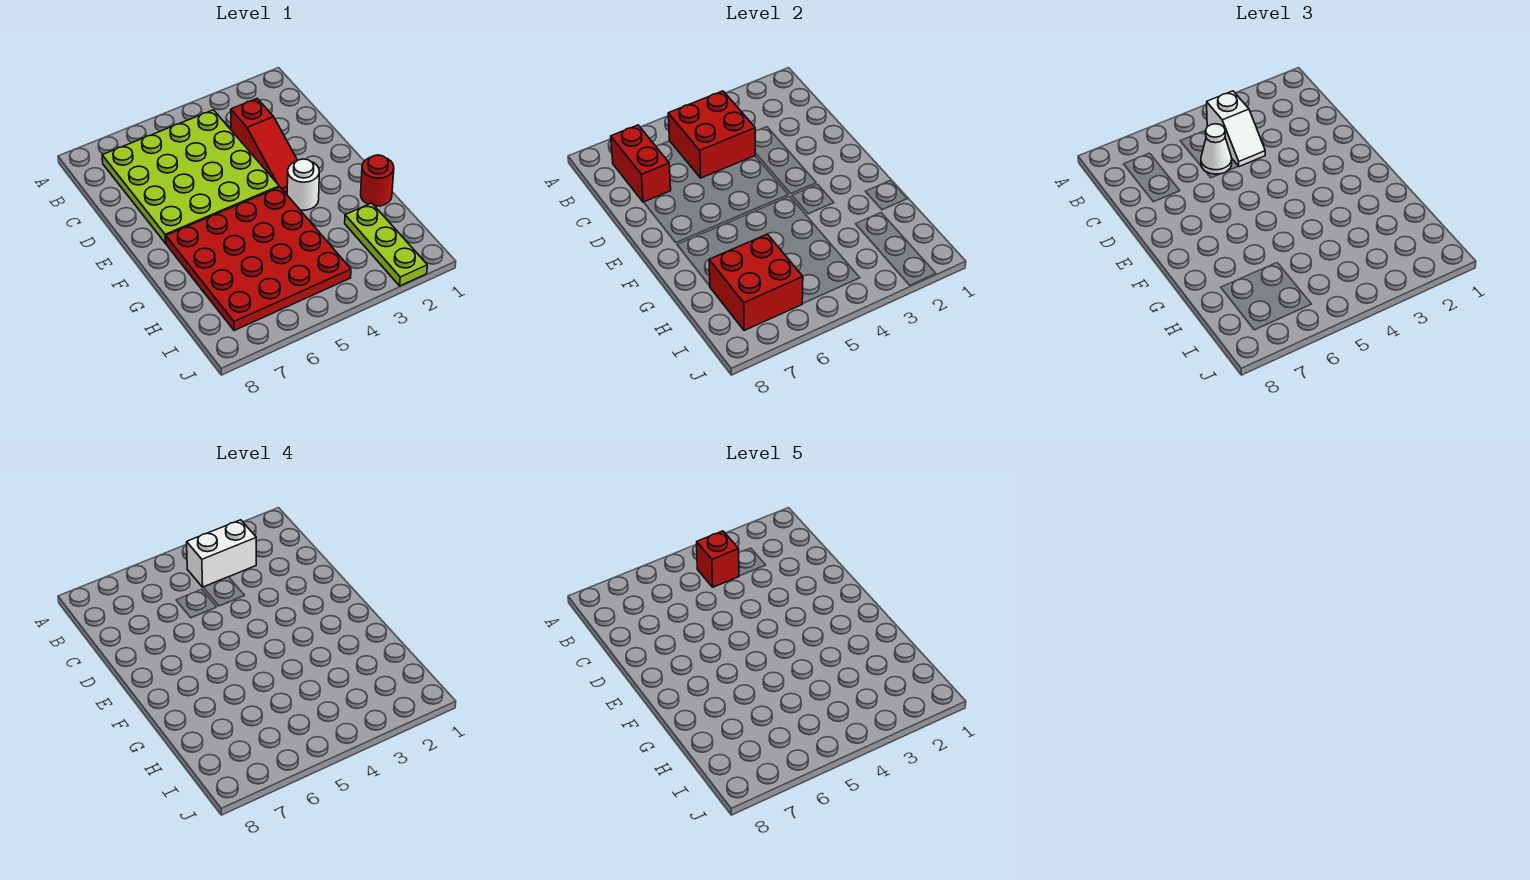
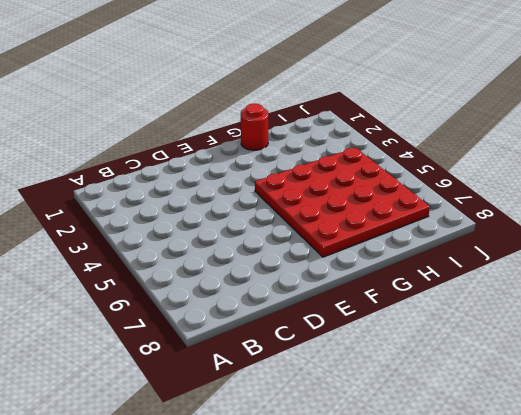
none -> lime plate B4:E7 level 1
none -> red slope C3:E3 level 1 top C
none -> white round brick F3 level 1

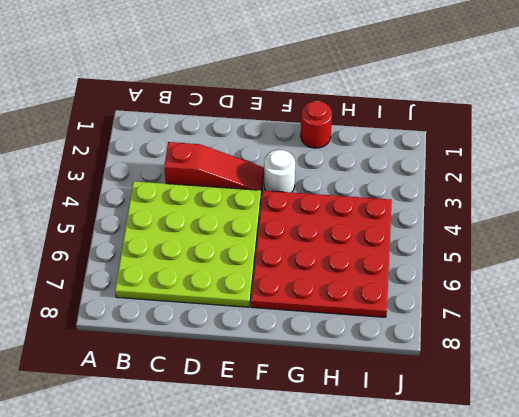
none -> lime plate H2:J2 level 1
none -> red brick B4:C5 level 2
none -> red brick B7:C7 level 2

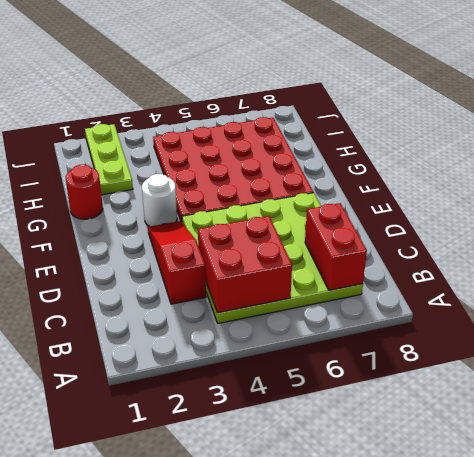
none -> red brick H6:I7 level 2
none -> white slope B4:C4 level 3 top B
none -> white cone C5 level 3

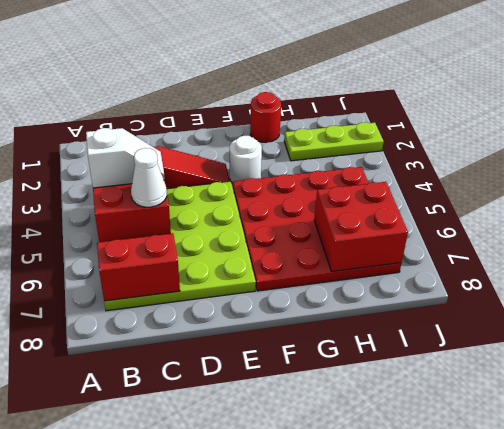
none -> white brick B3:B4 level 4
none -> red brick B4 level 5

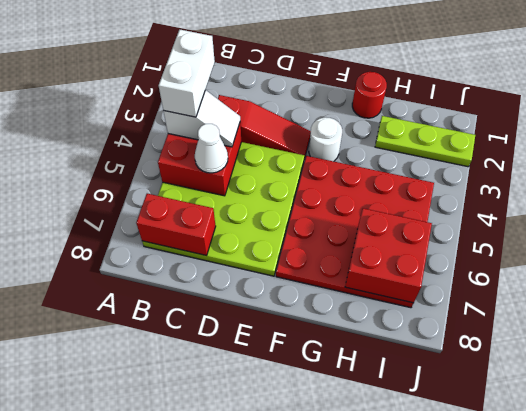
none -> red brick B4 level 5

